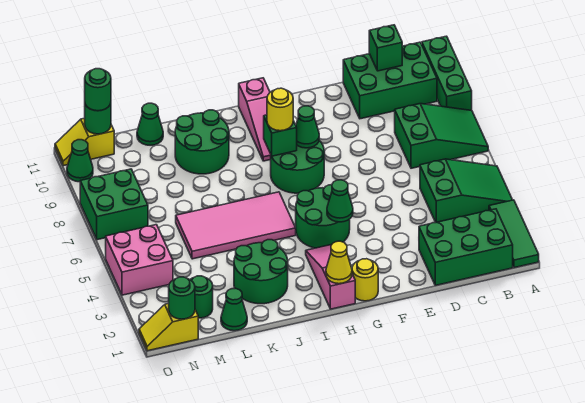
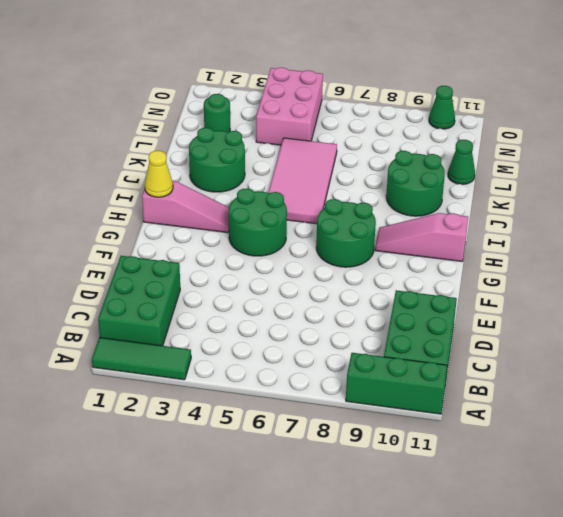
pink brick M4:O5 level 1 -> pink brick N4:O5 level 1
none -> green slope A4:C5 level 1 top C
none -> green slope A7:C8 level 1 top C
none -> yellow round brick G1 level 1
none -> green cone L1 level 1

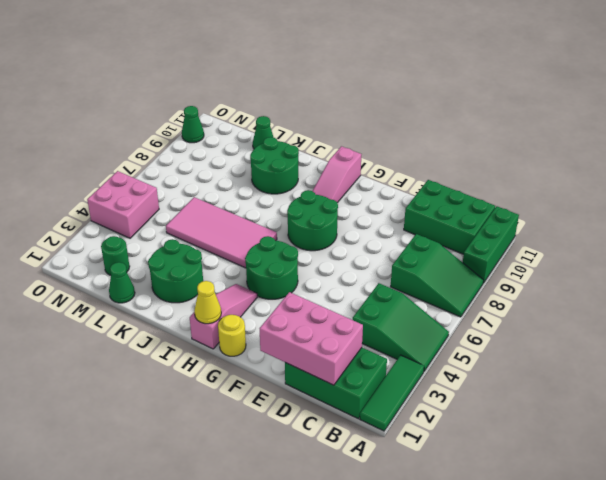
pink brick C1:E2 level 2 -> none
none -> yellow slope N1:O1 level 1 top N
none -> green brick N7:O8 level 1
none -> yellow slope N11:O11 level 1 top N
none -> green brick C11 level 2

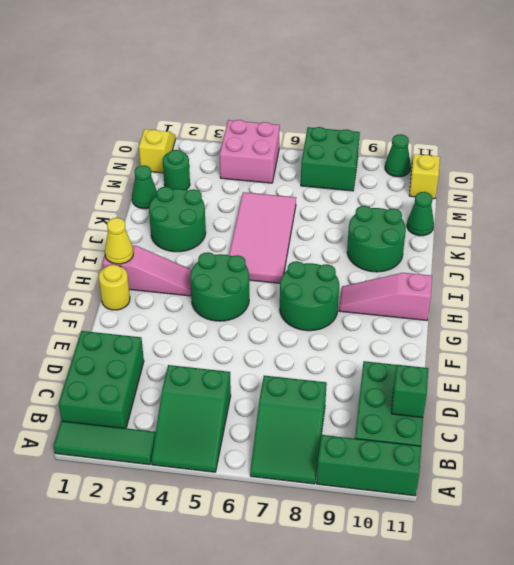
none -> green cone G4 level 2
none -> green cone G8 level 2
none -> green brick H8 level 2
none -> green round brick N1 level 2

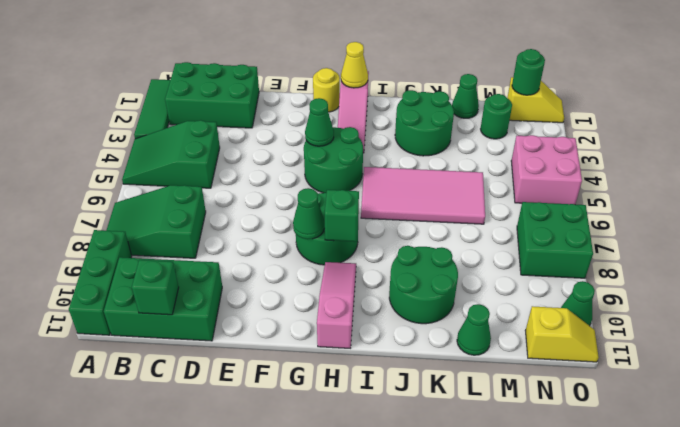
none -> green round brick N11 level 2
none -> yellow round brick H8 level 3
none -> green round brick N11 level 3

